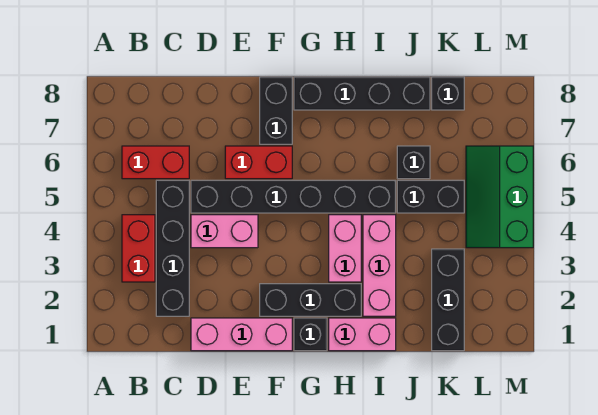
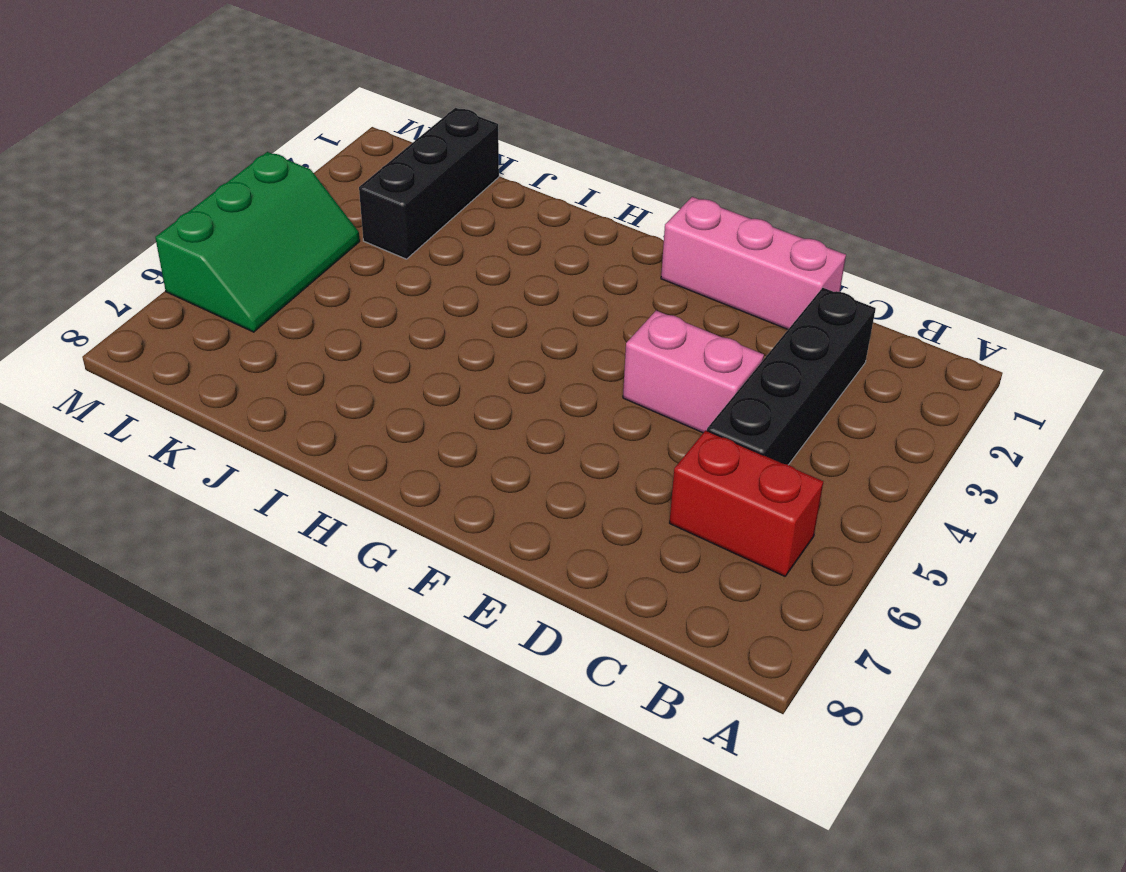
none -> red brick B3:B4 level 1
none -> black brick D5:I5 level 1
none -> red brick E6:F6 level 1

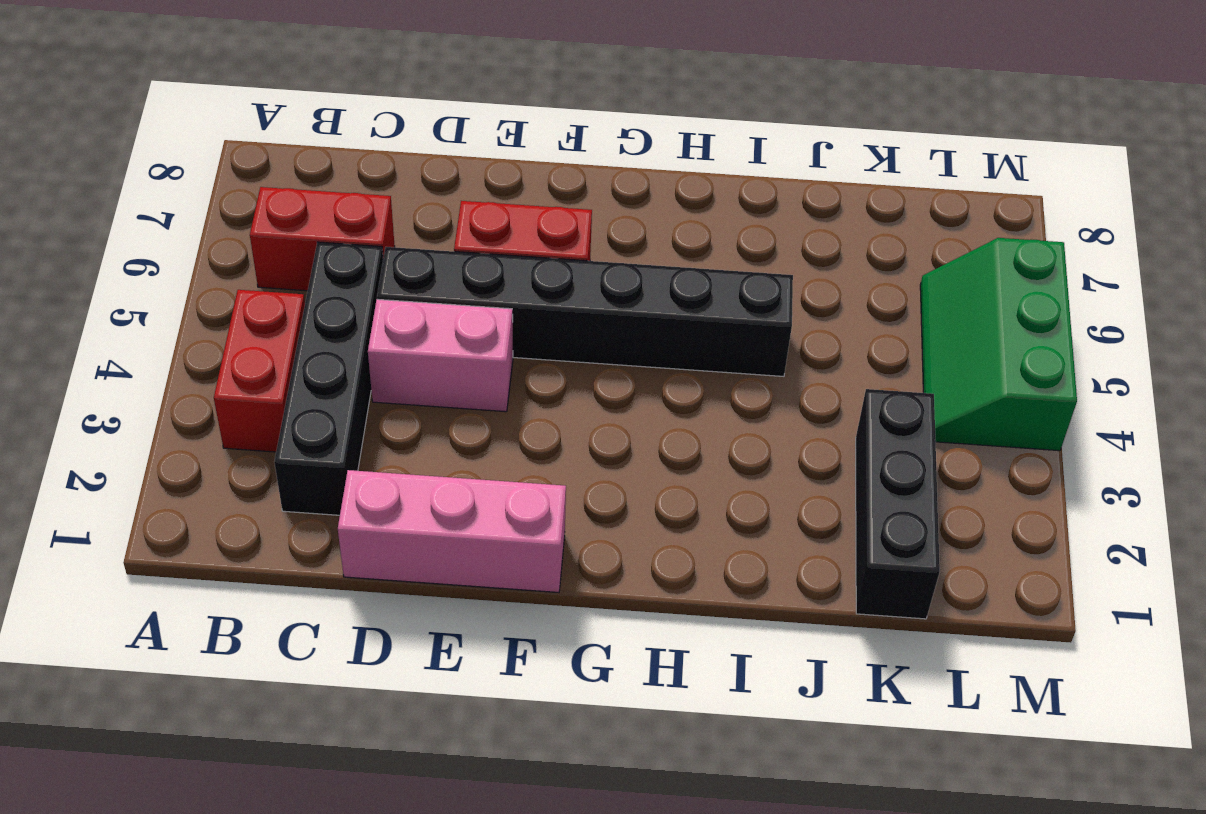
none -> black brick F2:H2 level 1
none -> black brick F7:F8 level 1
none -> black brick G1 level 1

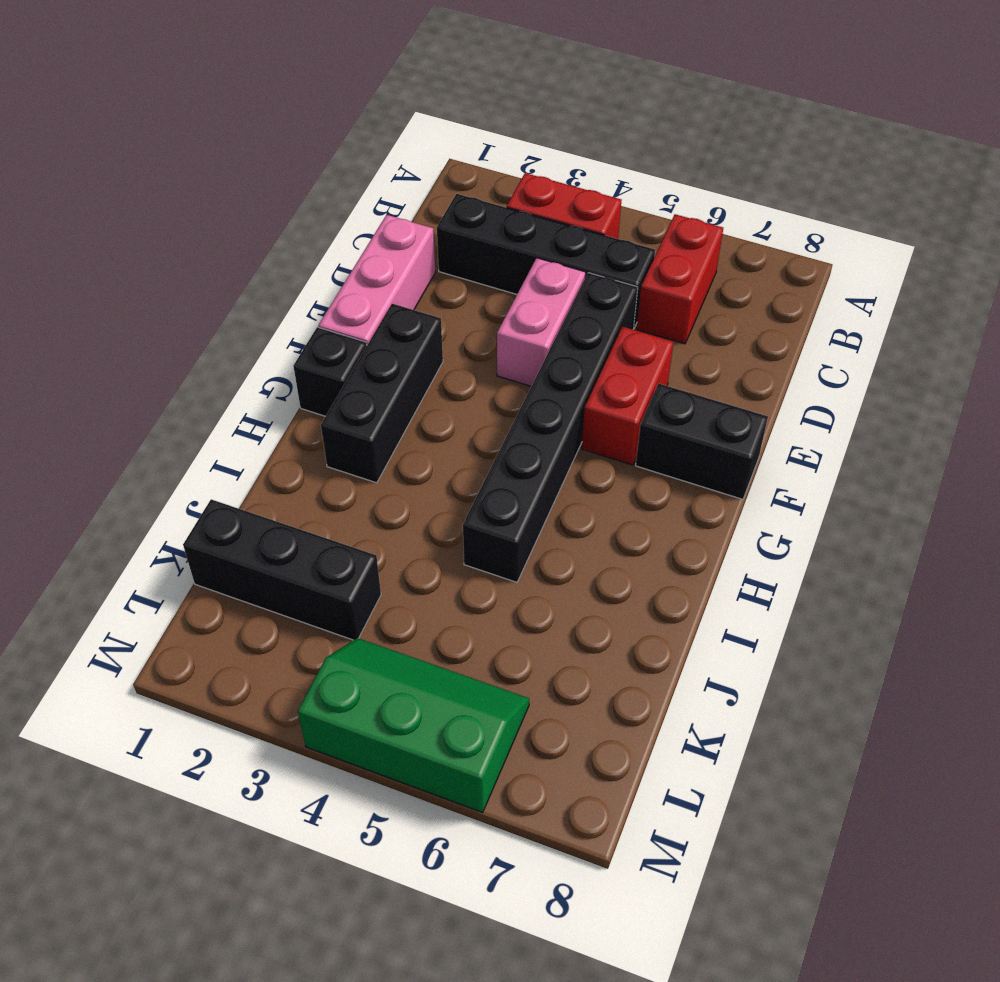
none -> black brick G8:J8 level 1
none -> pink brick H1:I1 level 1
none -> pink brick H3:H4 level 1

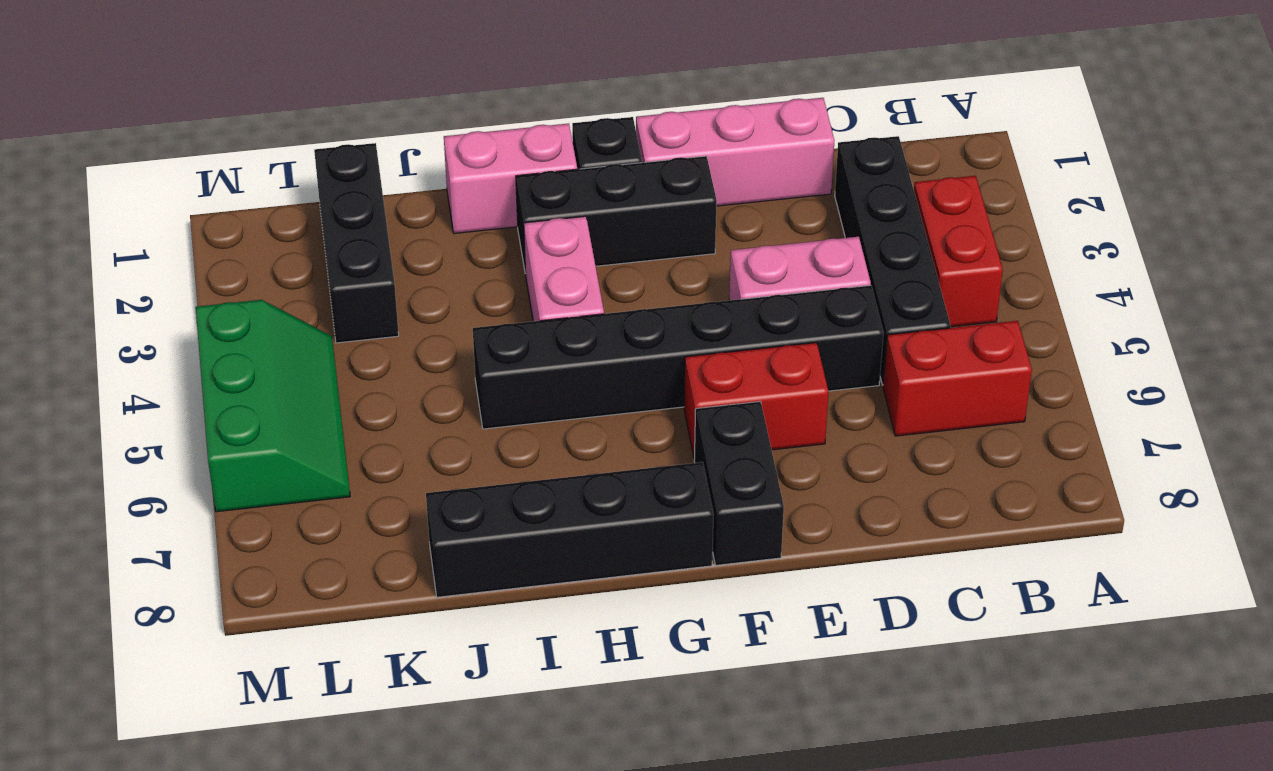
none -> pink brick I2:I4 level 1
none -> black brick J5:K5 level 1
none -> black brick J6 level 1

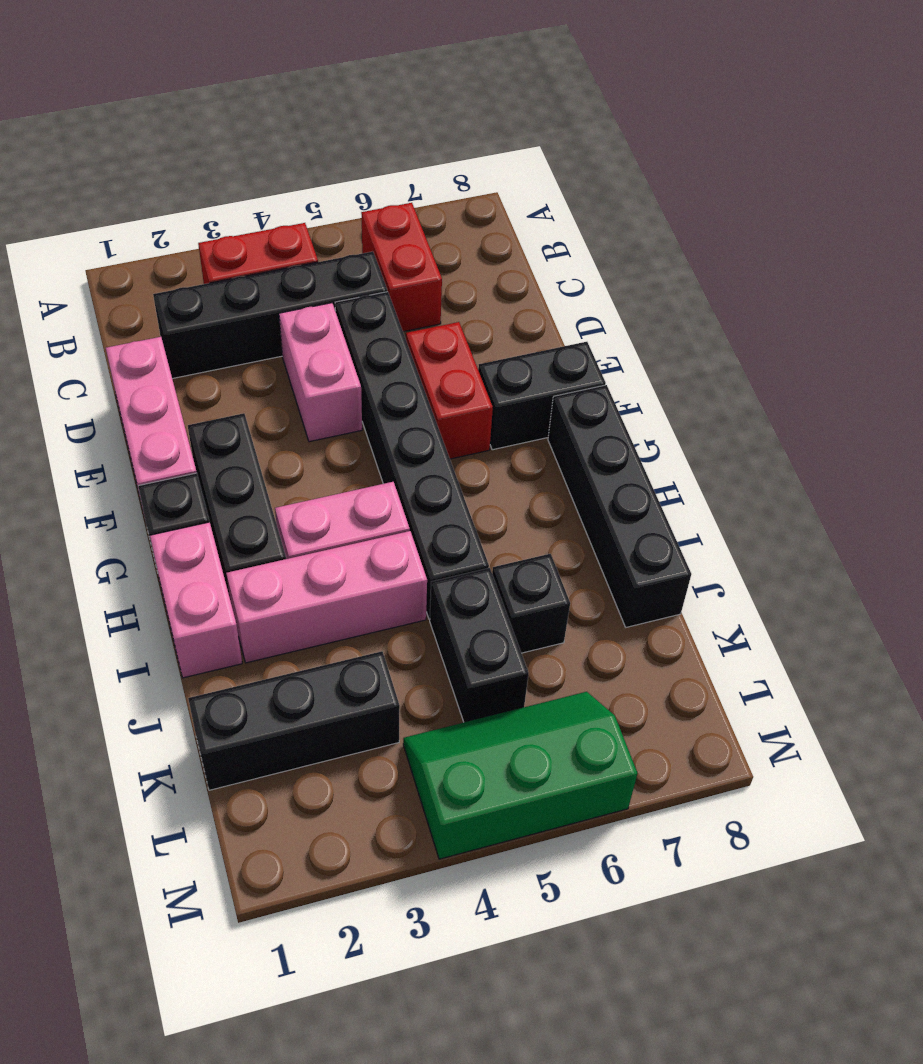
none -> black brick K8 level 1

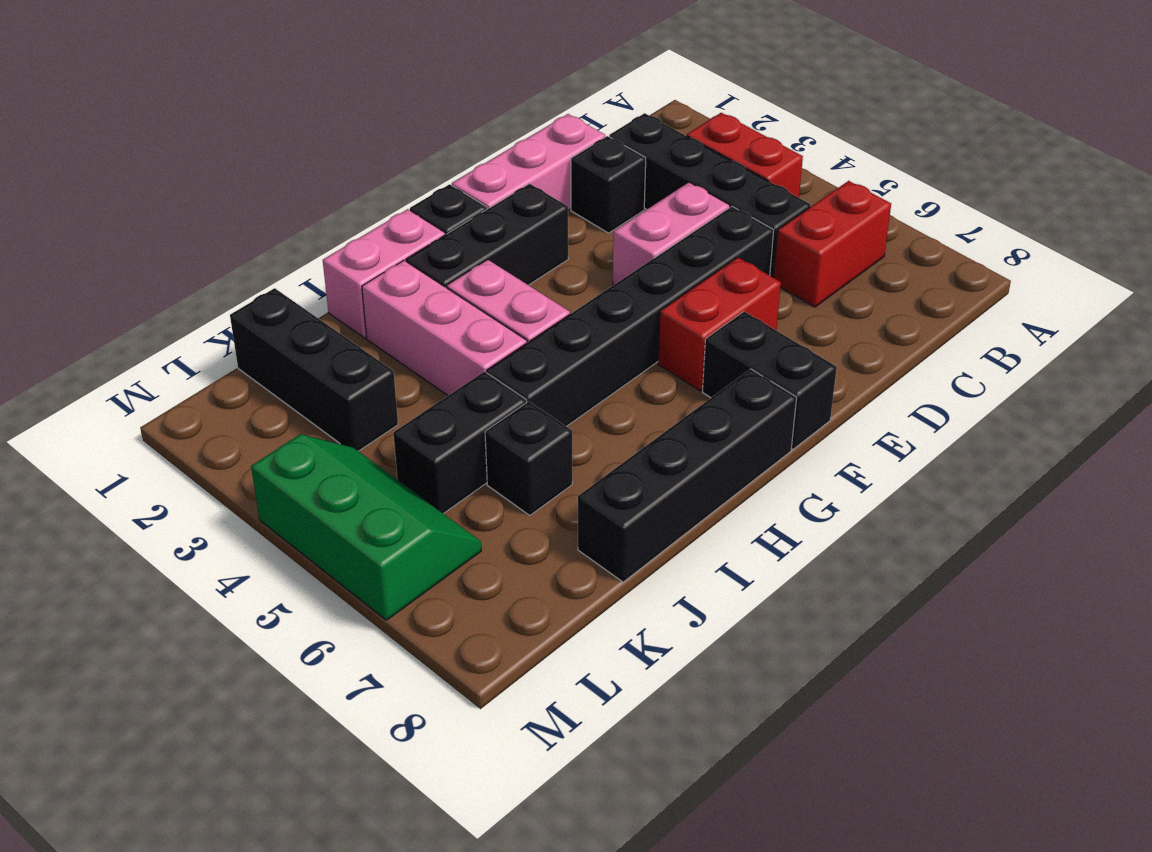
black brick D2 level 1 -> black brick K8 level 1

